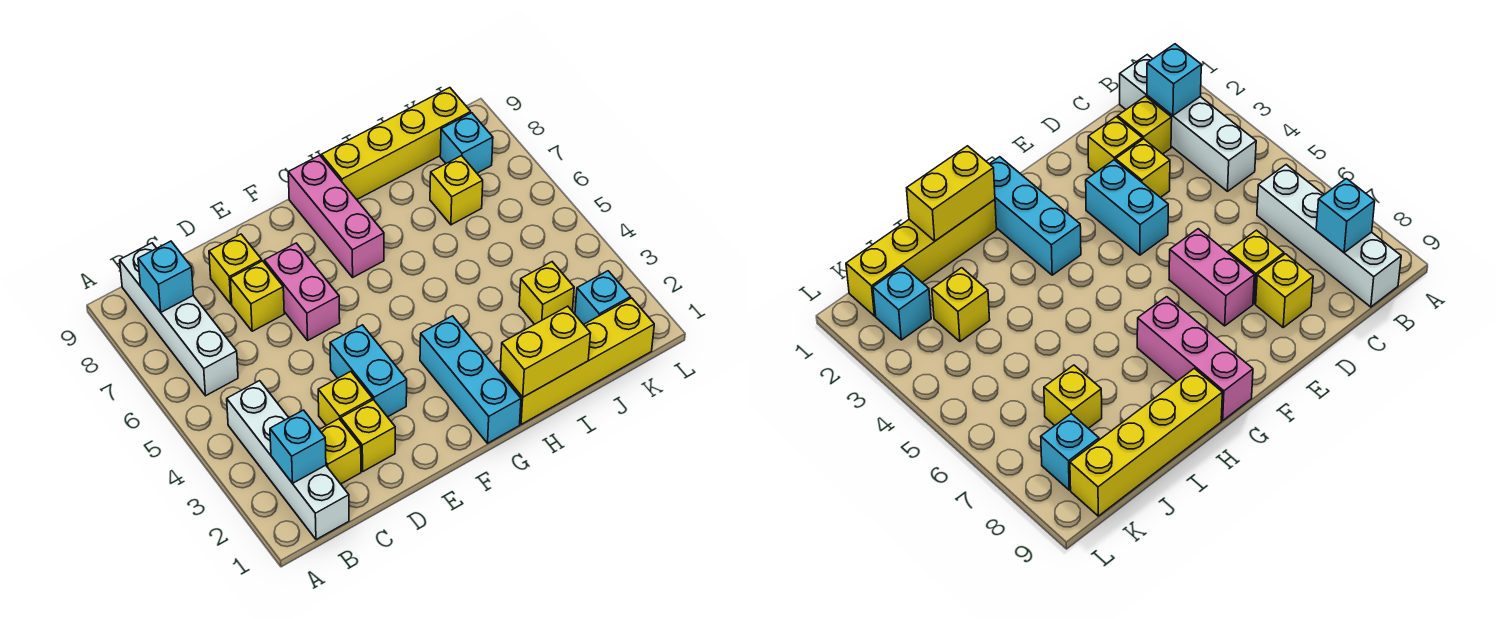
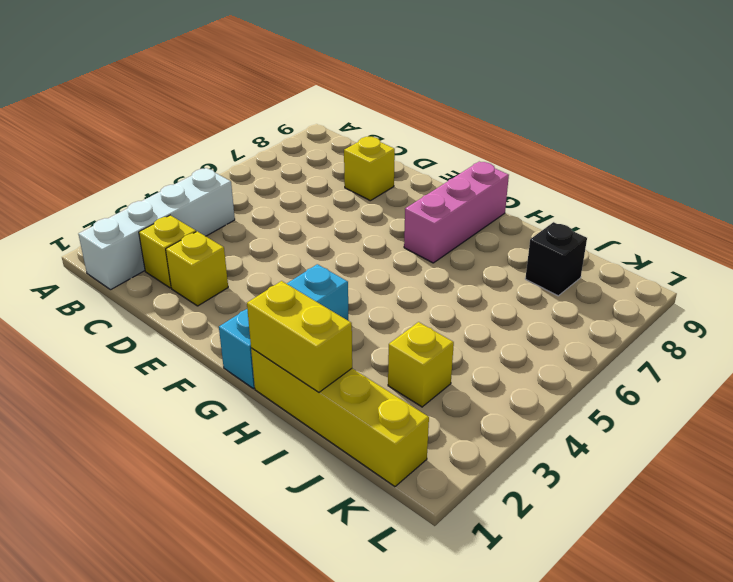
black brick J8 level 1 -> none
none -> white brick B6:B9 level 1
none -> yellow brick D3 level 1
none -> yellow brick D7 level 1

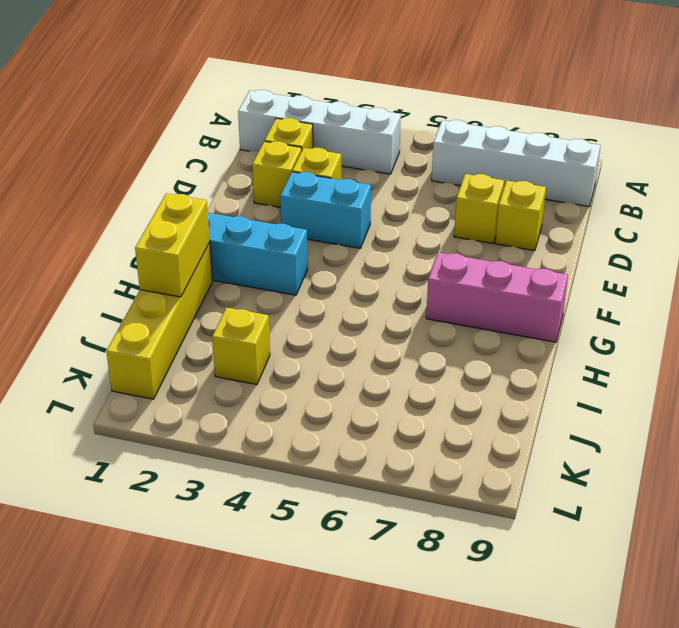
none -> pink brick E6:E7 level 1
none -> yellow brick H9:K9 level 1
none -> yellow brick J7 level 1

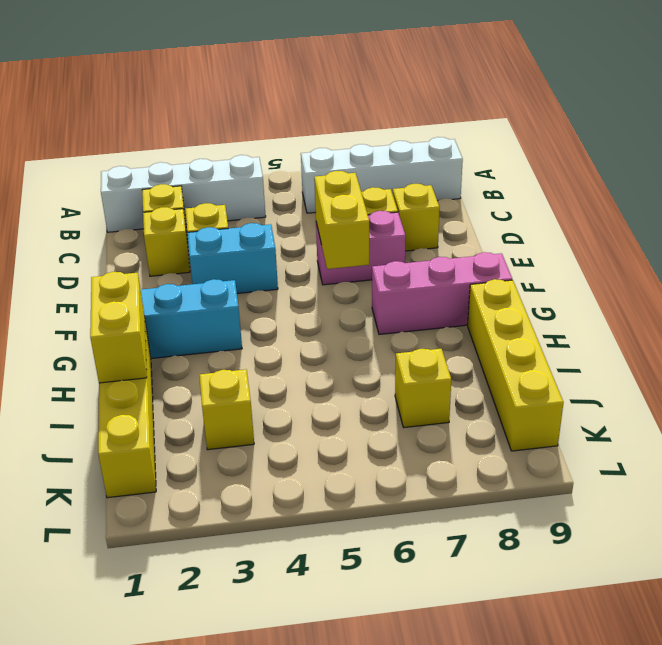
yellow brick E6:F6 level 2 -> none
none -> cyan brick K2 level 1
none -> cyan brick K8 level 1
none -> cyan brick B2 level 2

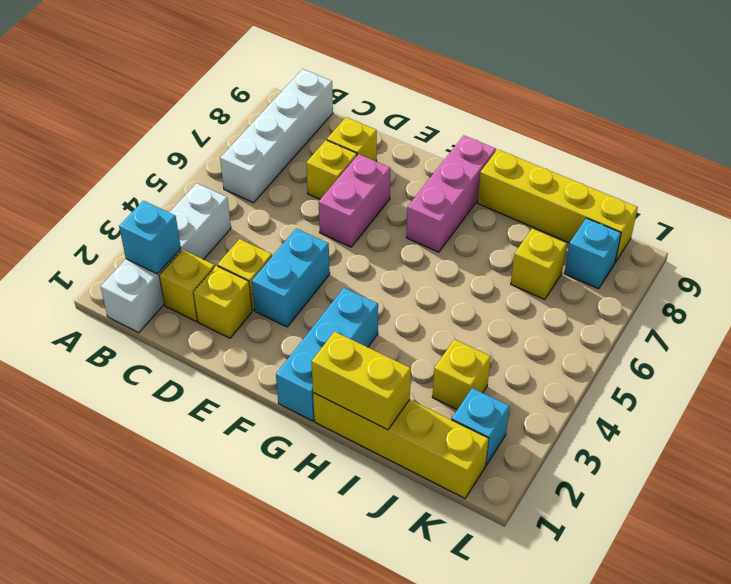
none -> cyan brick B8 level 2

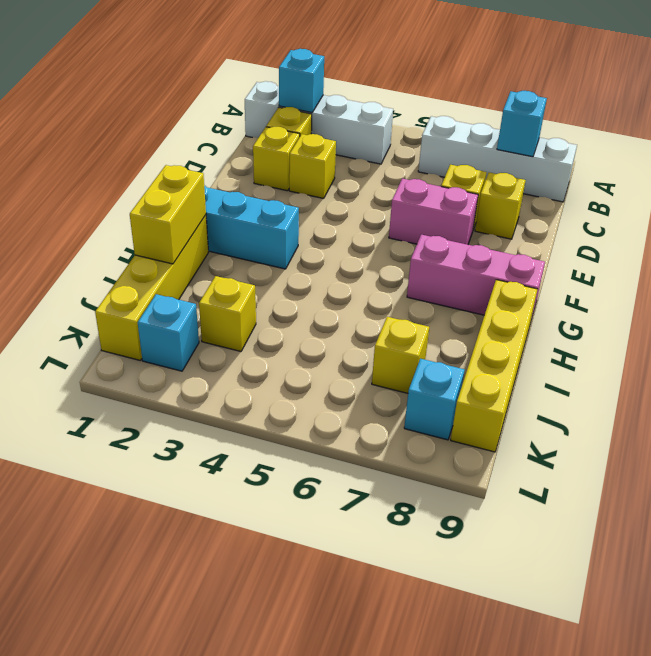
none -> cyan brick E3:E4 level 1

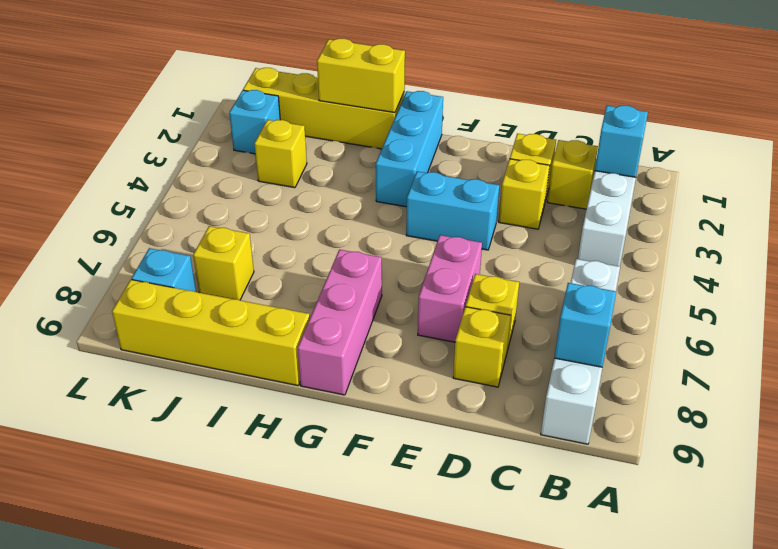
cyan brick E4:F4 level 1 -> cyan brick E3:E4 level 1

